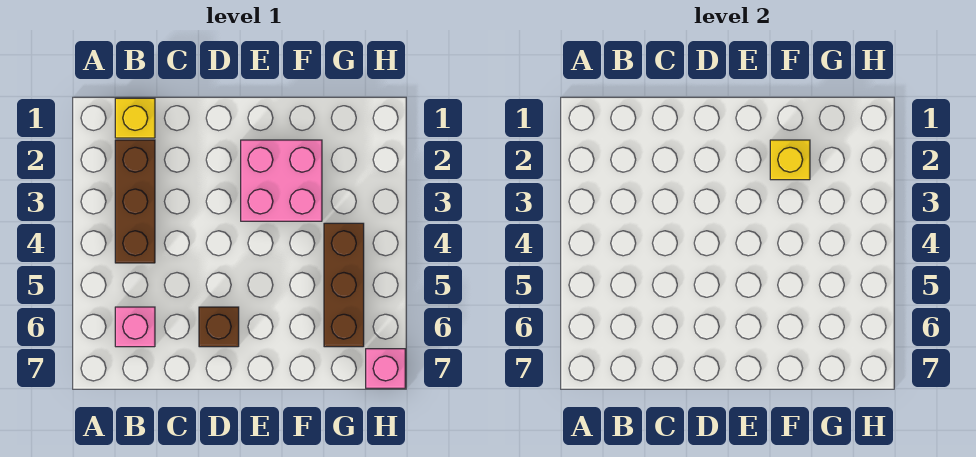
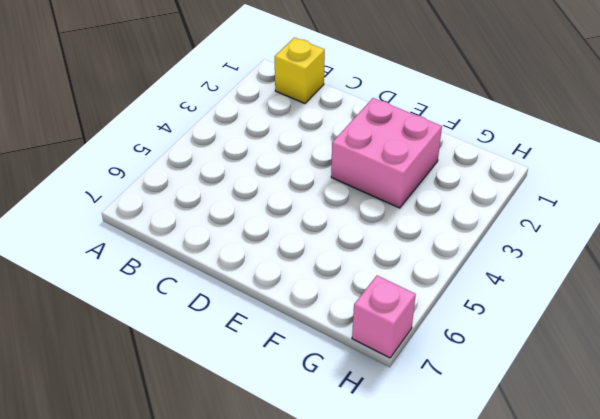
none -> brown brick B2:B4 level 1
none -> pink brick B6 level 1

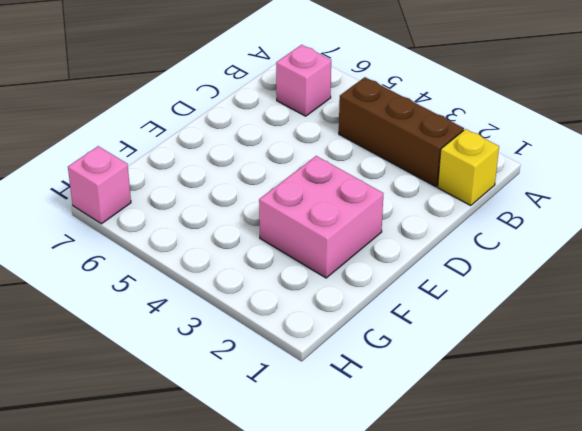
none -> brown brick D6 level 1
none -> brown brick G4:G6 level 1

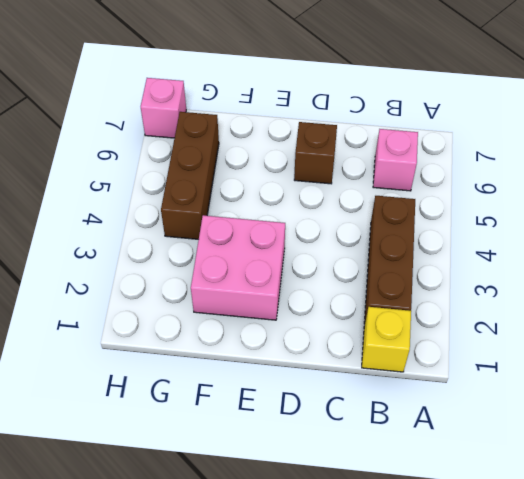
none -> yellow brick F2 level 2

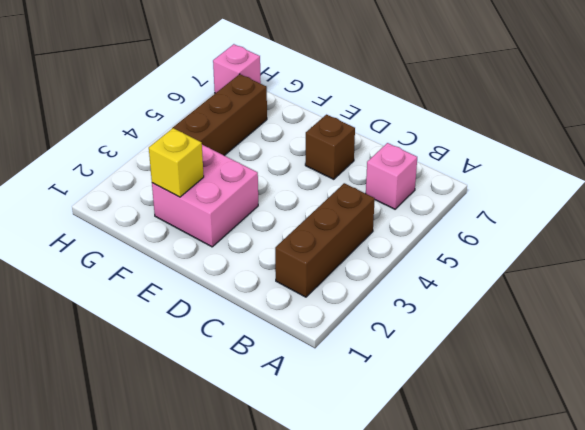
none -> yellow brick B1 level 1

